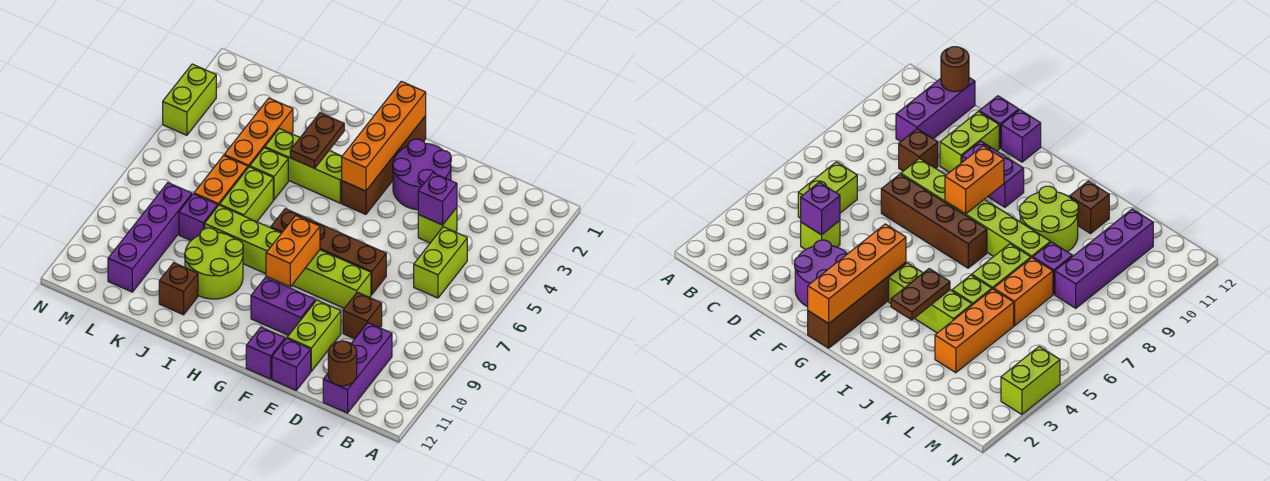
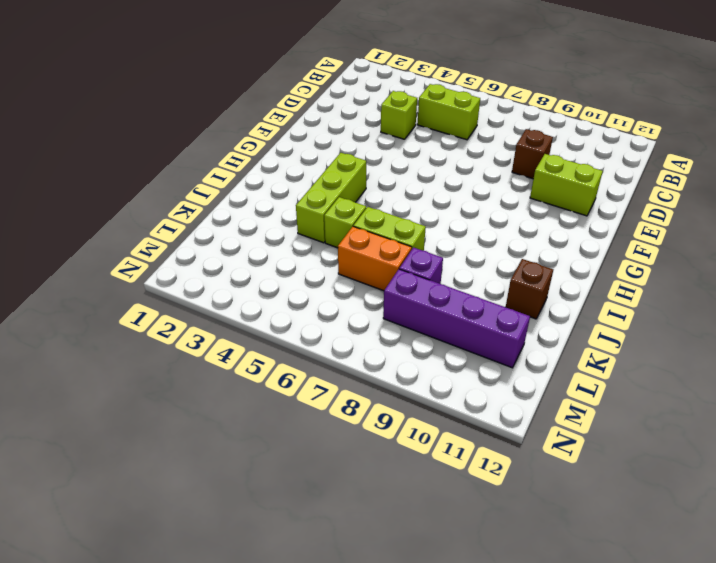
none -> purple brick C10:C12 level 1
none -> purple round brick E2:F3 level 1
none -> brown brick E7:H7 level 1

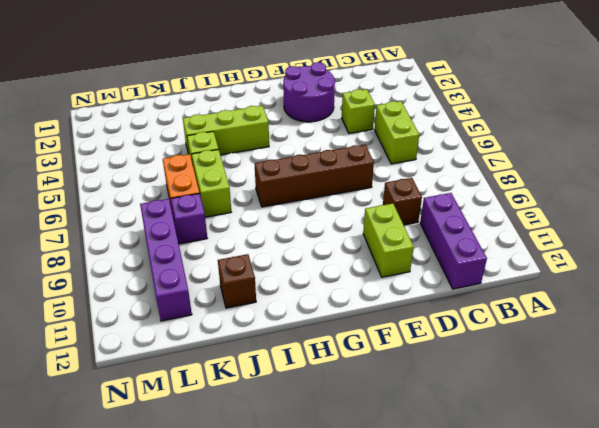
none -> lime brick E8:J8 level 1
none -> purple brick E12 level 1
none -> purple brick F10:G10 level 1

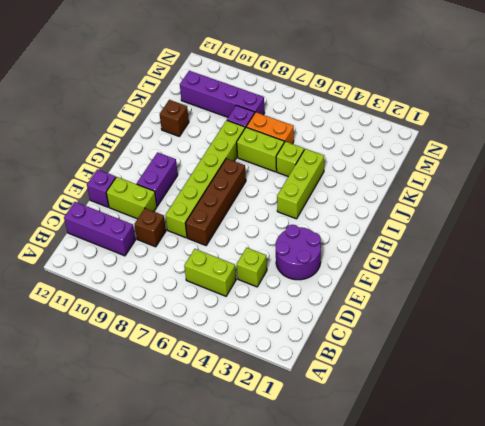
none -> purple brick F12 level 1
none -> brown brick G1:G4 level 1
none -> lime round brick I9:J10 level 1

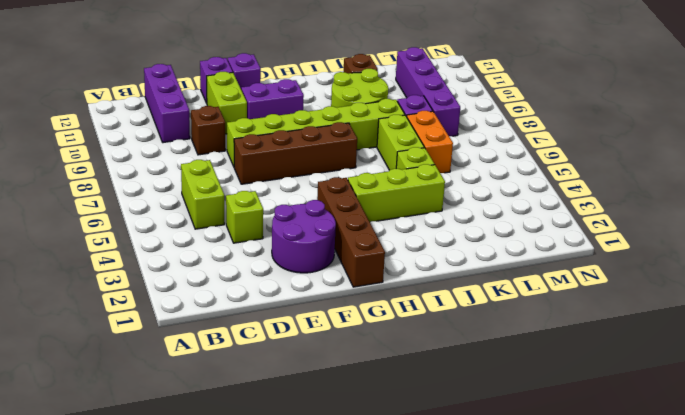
none -> orange brick K3:K5 level 1
none -> lime brick N3:N4 level 1
none -> brown round brick C12 level 2

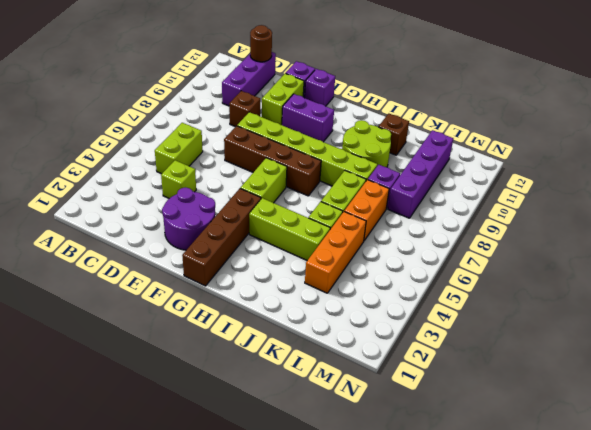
lime brick G5:G6 level 1 -> lime brick N3:N4 level 1
none -> purple brick D4 level 2
none -> orange brick G1:G4 level 2
none -> orange brick G8:G9 level 2

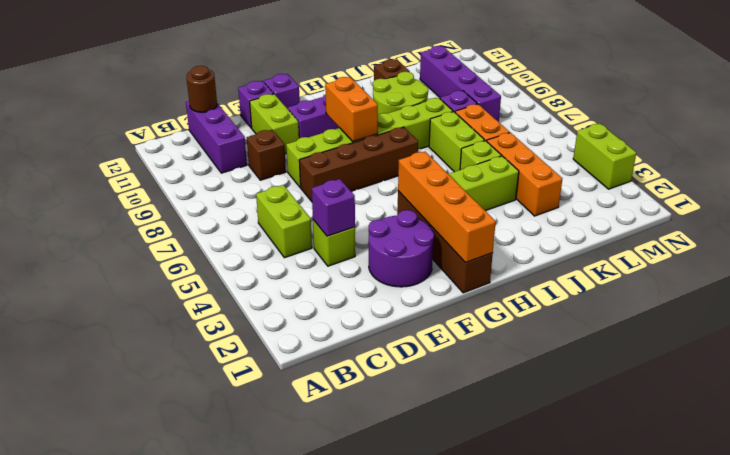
none -> brown plate I3:I4 level 2

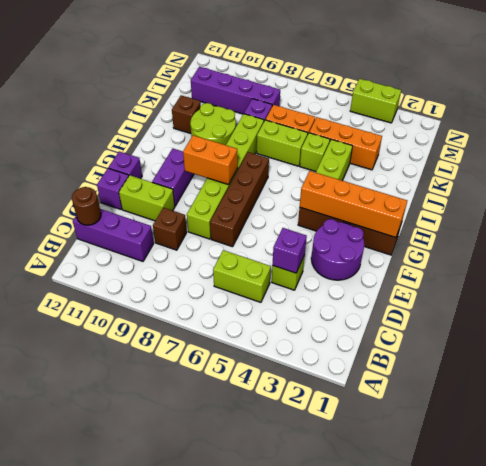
none -> brown plate I3:I4 level 2

